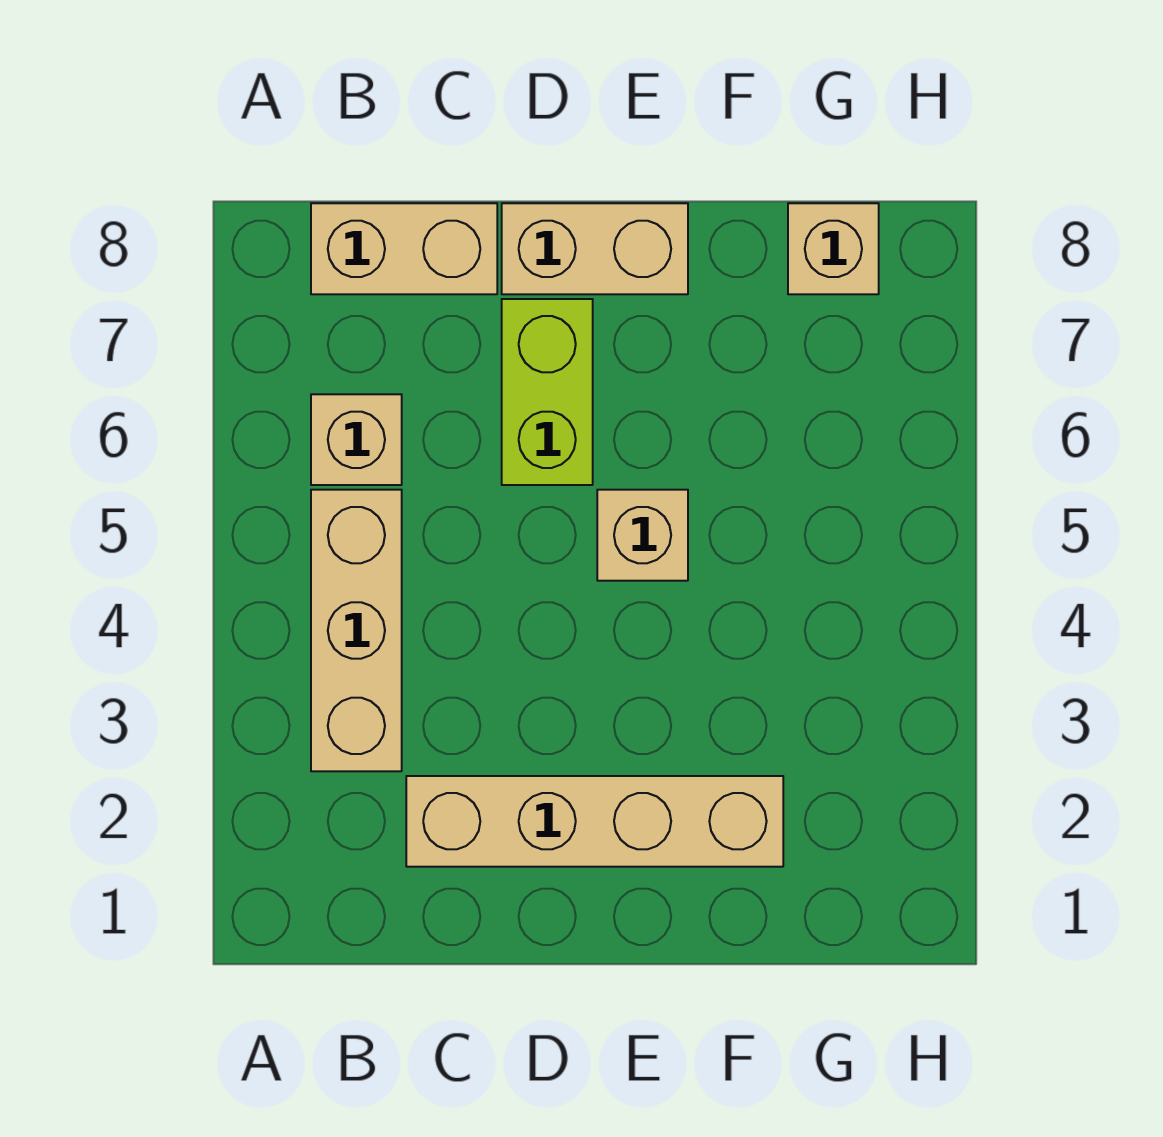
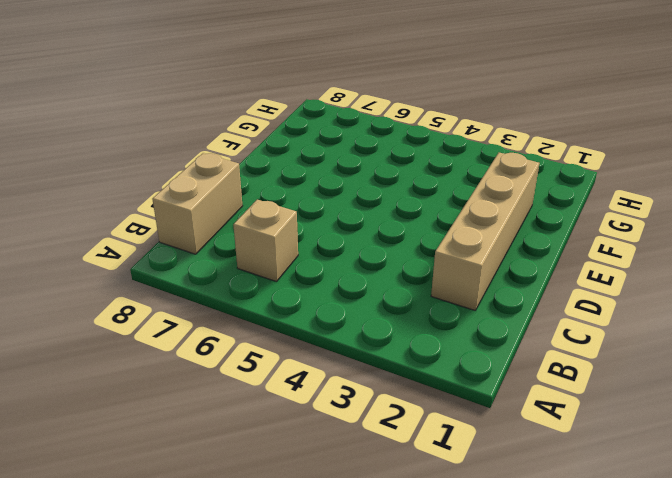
none -> tan brick B3:B5 level 1
none -> lime brick D6:D7 level 1

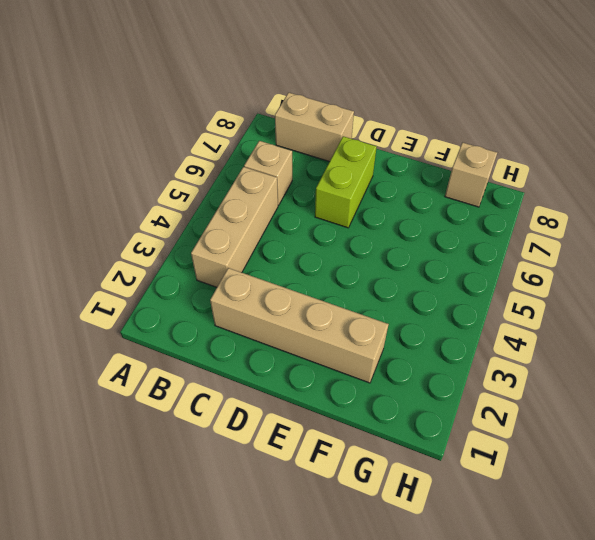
none -> tan brick D8:E8 level 1
none -> tan brick E5 level 1

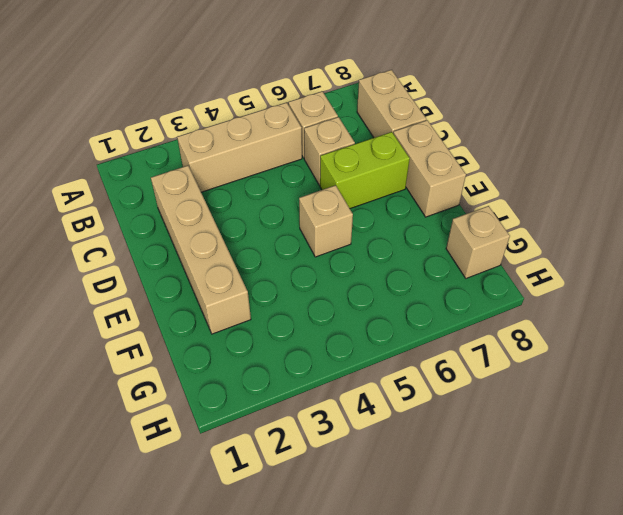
tan brick C6 level 1 -> none

